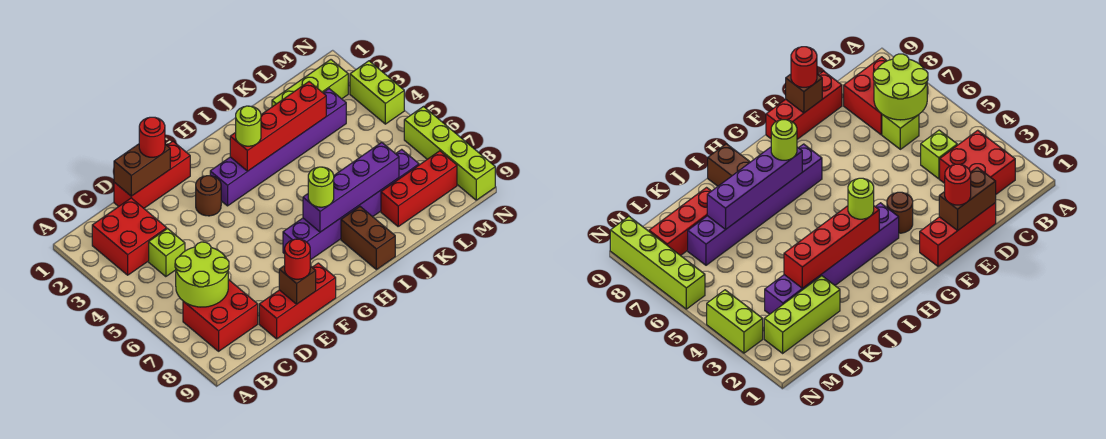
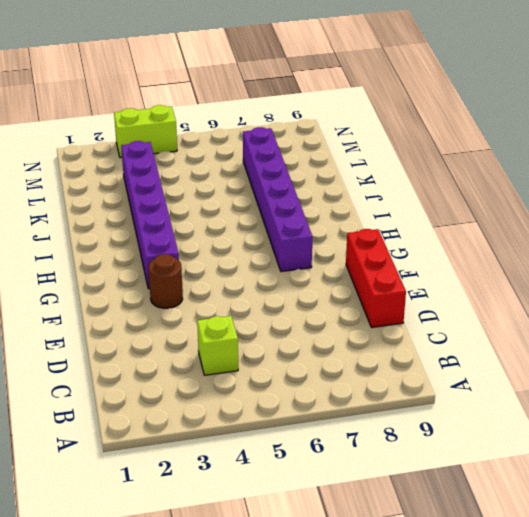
none -> red brick B2:C3 level 1
none -> red brick B7:C8 level 1
none -> lime brick C6 level 1

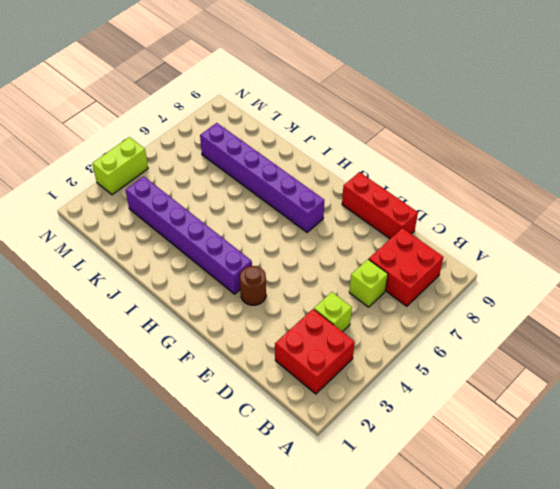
none -> red brick D1:F1 level 1
none -> brown brick I8:I9 level 1
none -> lime brick K2:M2 level 1

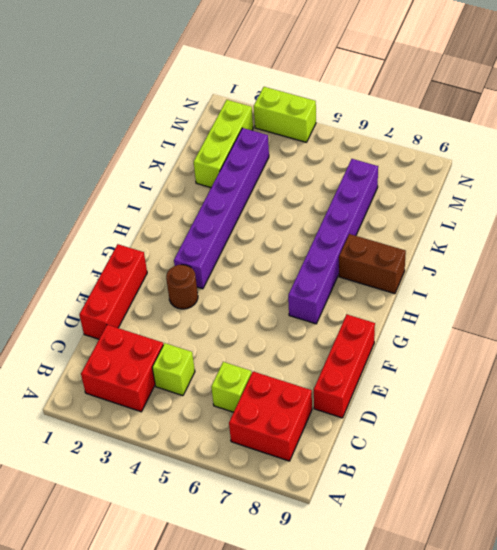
none -> red brick K8:M8 level 1
none -> lime brick N6:N9 level 1
none -> lime round brick B6:C7 level 2

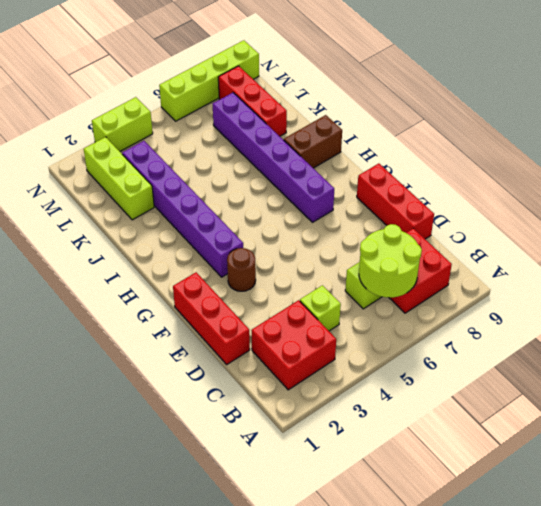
none -> brown brick D1:E1 level 2
none -> brown brick E9 level 2
none -> red brick H3:K3 level 2

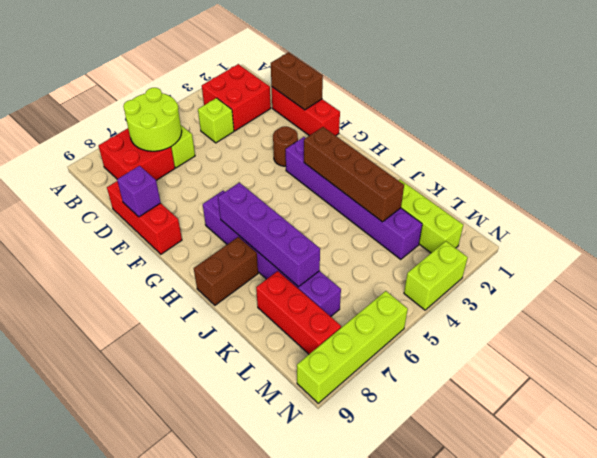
purple brick E9 level 2 -> brown brick E9 level 2
brown brick H3:K3 level 2 -> red brick H3:K3 level 2
none -> red round brick E1 level 3
none -> red round brick E9 level 3
none -> lime round brick H3 level 3

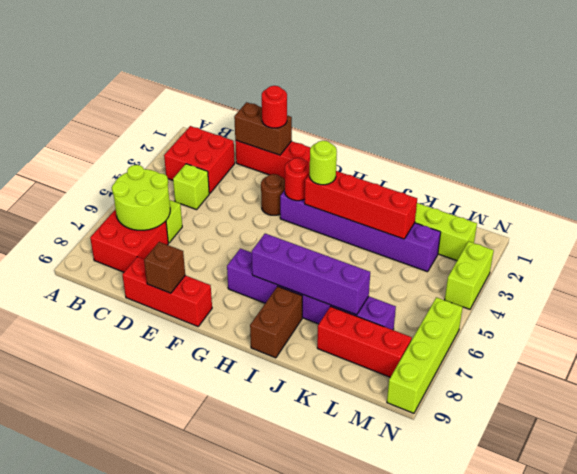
red round brick G3 level 2 -> red round brick E9 level 3
none -> lime round brick H7 level 3

